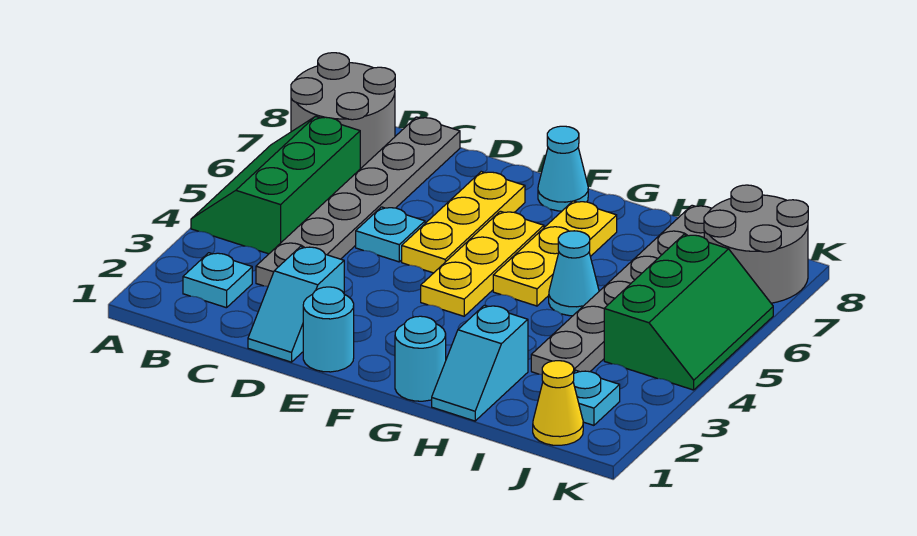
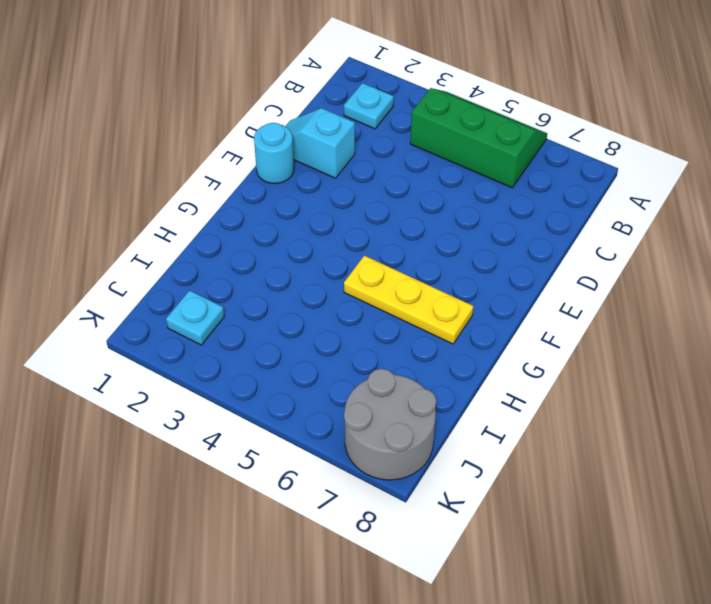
none -> grey round brick A7:B8 level 1
none -> grey plate C3:C8 level 1
none -> cyan plate D5 level 1

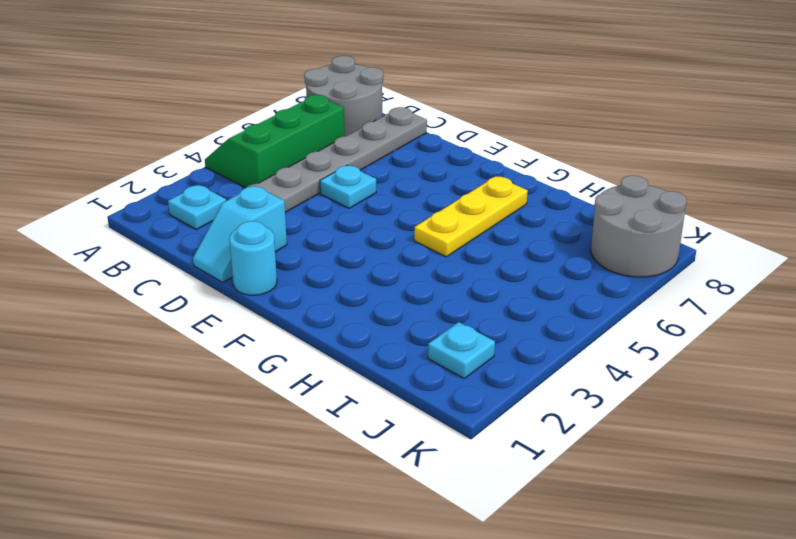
none -> yellow plate E5:E7 level 1
none -> yellow plate F4:F6 level 1
none -> cyan cone F8 level 1

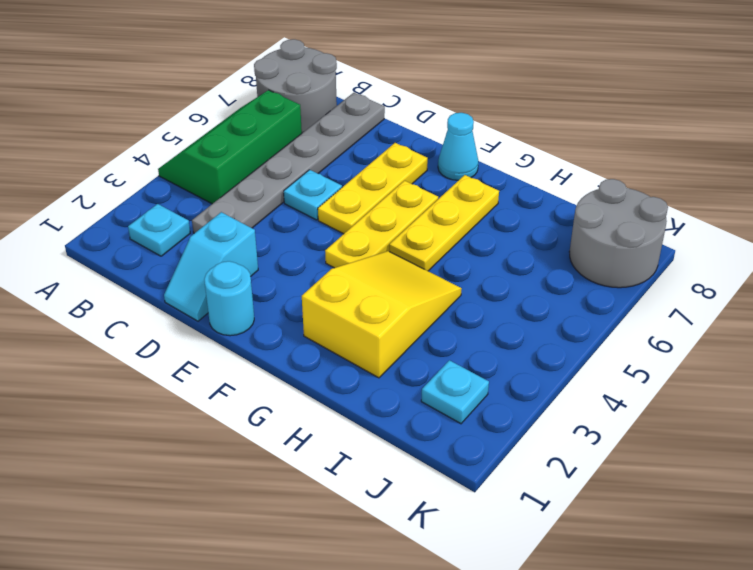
yellow slope G2:H4 level 1 top 2 -> cyan slope H1:H2 level 1 top 2
none -> cyan round brick G1 level 1
none -> cyan cone H5 level 1
none -> grey plate I3:I8 level 1

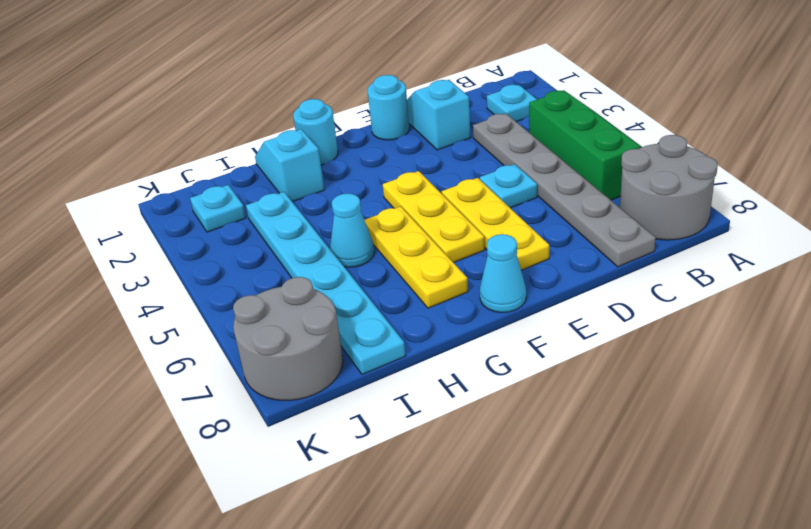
cyan plate I3:I8 level 1 -> grey plate I3:I8 level 1
none -> yellow cone J1 level 1
none -> green slope J4:K6 level 1 top J

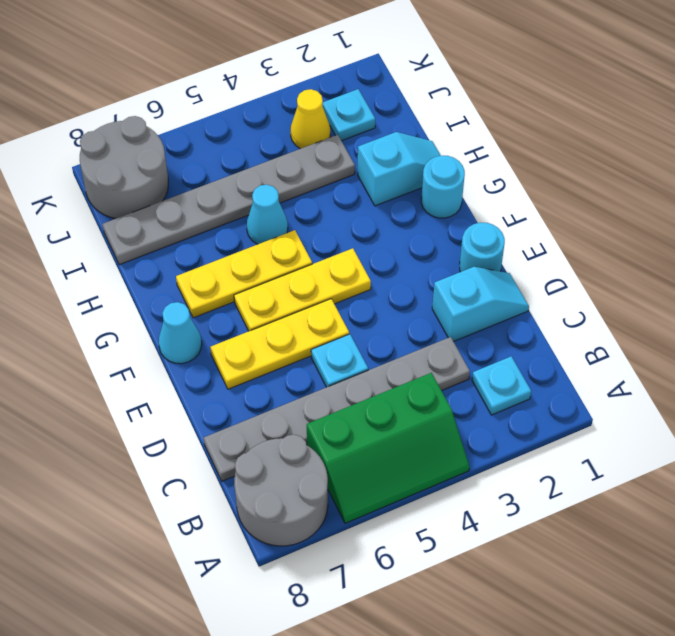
yellow cone J3 level 1 -> yellow cone J1 level 1
none -> green slope J4:K6 level 1 top J

